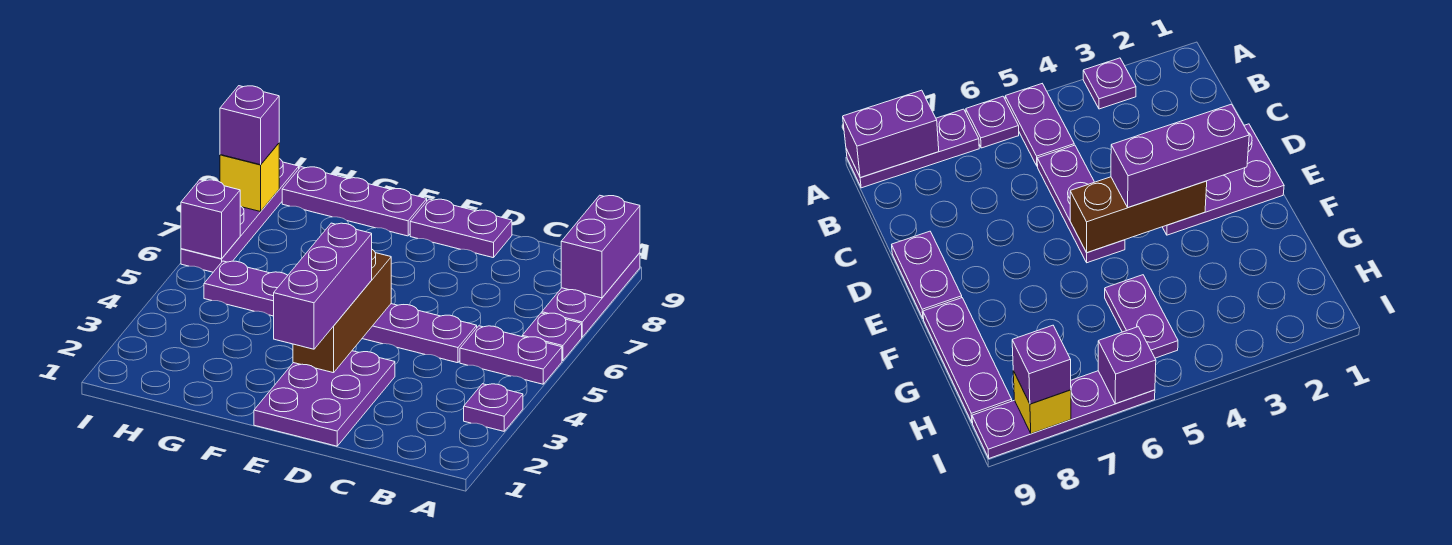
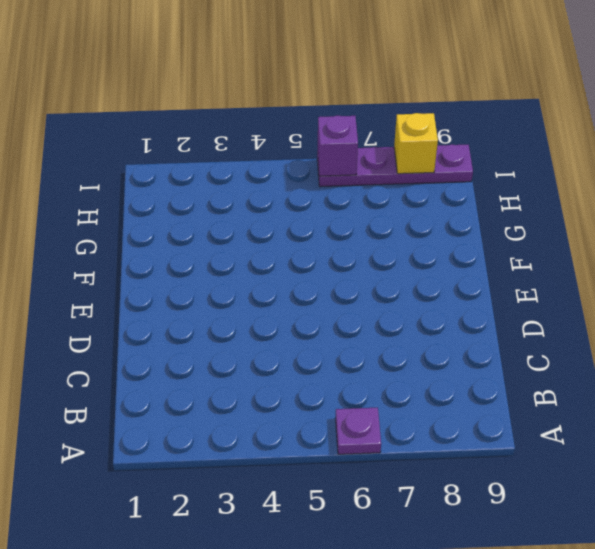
none -> purple plate A3 level 1
none -> purple plate A5:B5 level 1
none -> purple plate A7:A9 level 1

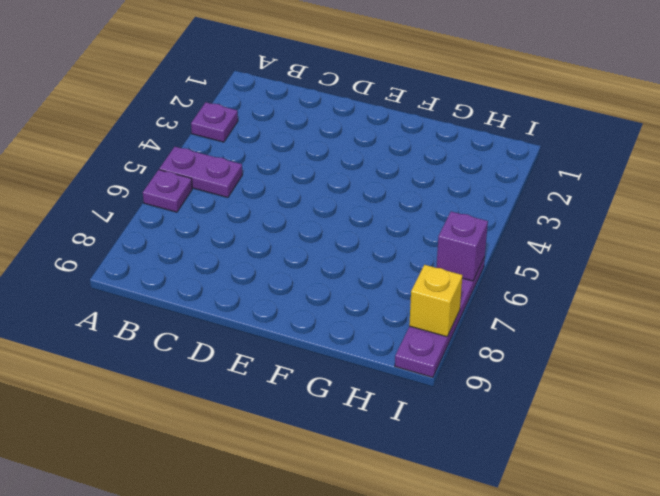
none -> purple plate A7:A9 level 1
none -> purple plate C5:E5 level 1
none -> purple plate D1:E3 level 1

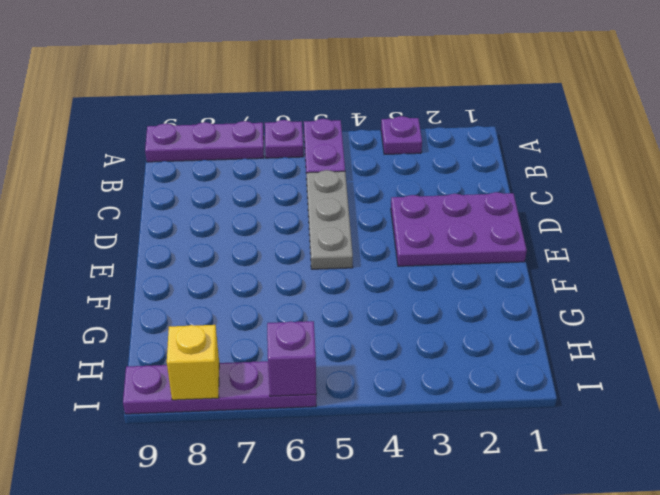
grey plate C5:E5 level 1 -> purple plate C5:E5 level 1
none -> purple plate D9:E9 level 1
none -> purple plate F9:H9 level 1
none -> purple plate G5:H5 level 1

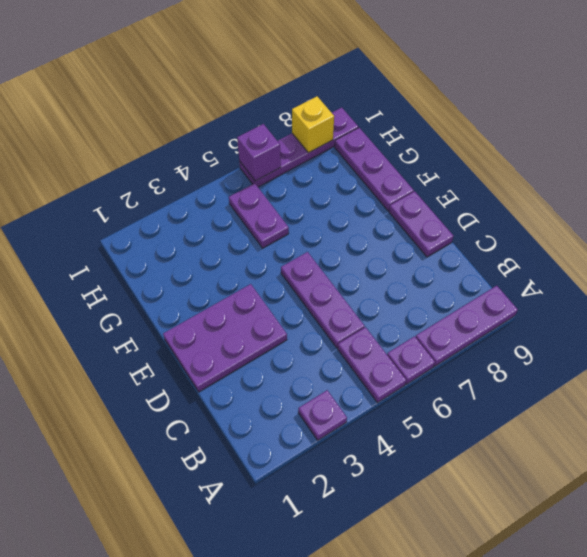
none -> purple brick A8:A9 level 2
none -> brown brick E3:E5 level 2
none -> purple brick E2:E4 level 3

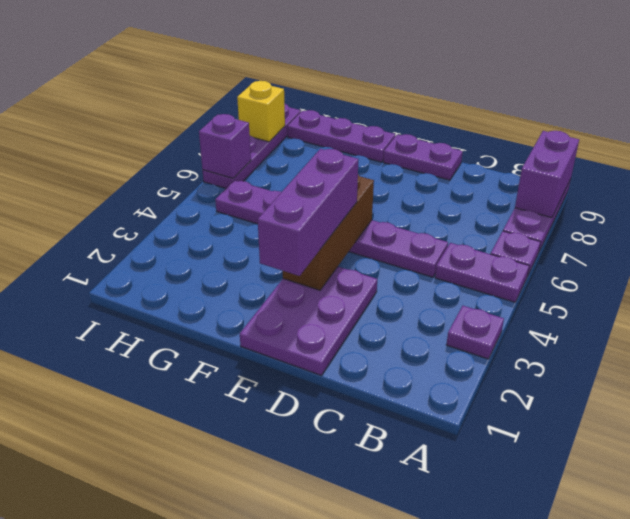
none -> purple brick I8 level 3

